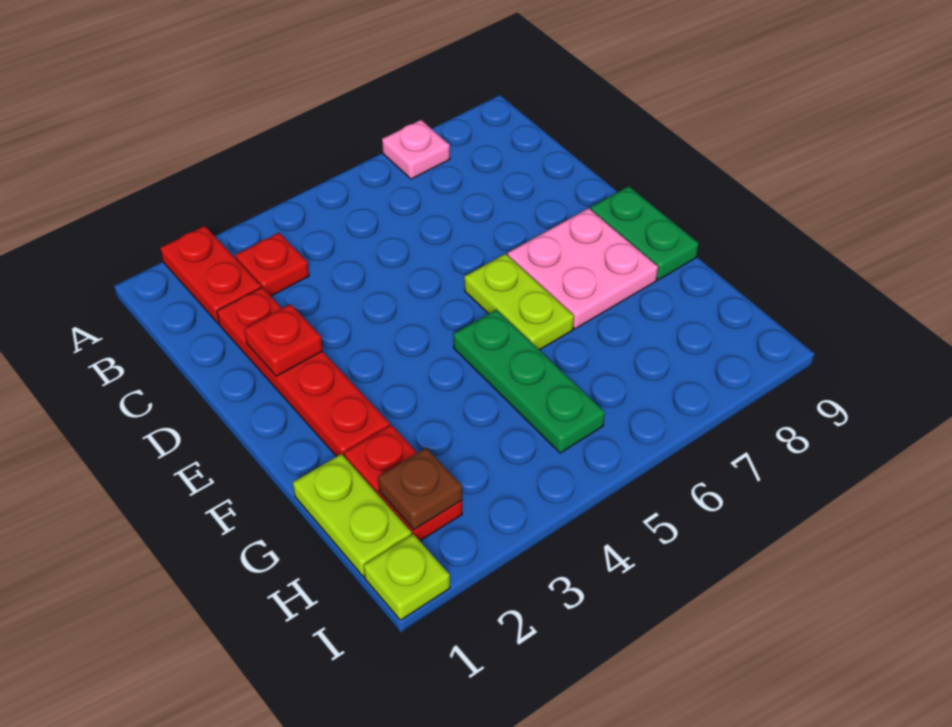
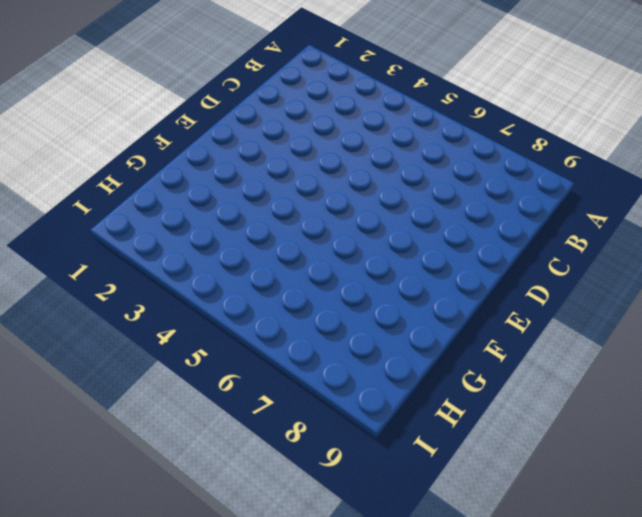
none -> red plate A2:B2 level 1
none -> pink plate A7 level 1
none -> red plate B3 level 1

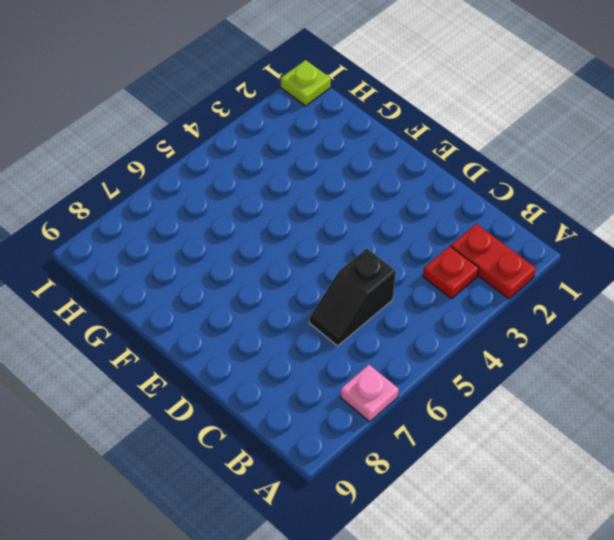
black slope C5:C6 level 1 top 5 -> none
none -> red plate C2:F2 level 1
none -> lime plate E6:F6 level 1
none -> pink plate E7:F8 level 1

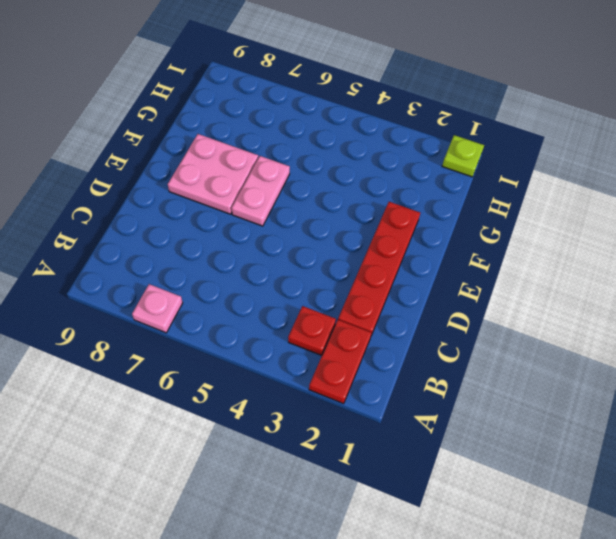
pink plate E6:F6 level 1 -> lime plate E6:F6 level 1
none -> green plate E9:F9 level 1
none -> green plate F5:H5 level 1
none -> lime plate G1:H1 level 1

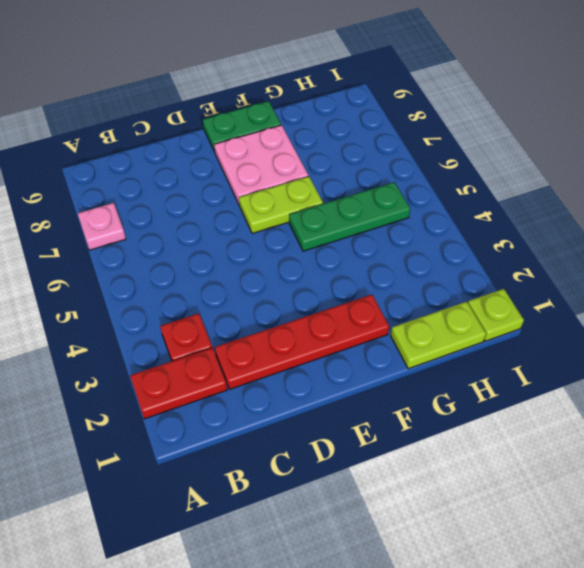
none -> red plate G2:H2 level 1
none -> red plate D2 level 2
none -> brown plate H2 level 2

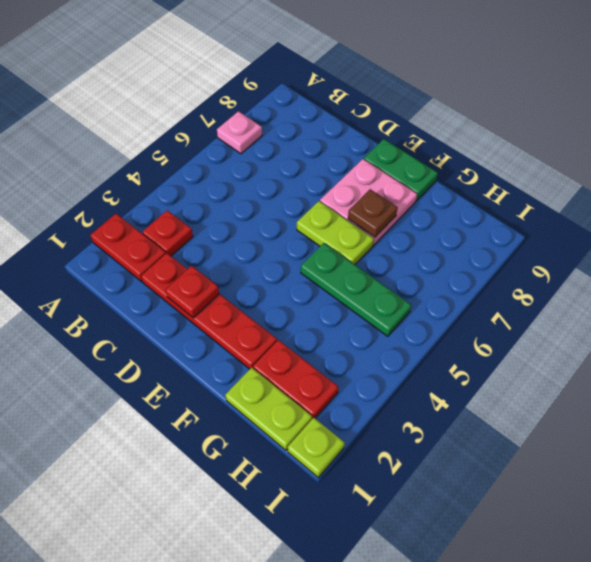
brown plate F7 level 2 -> brown plate H2 level 2

